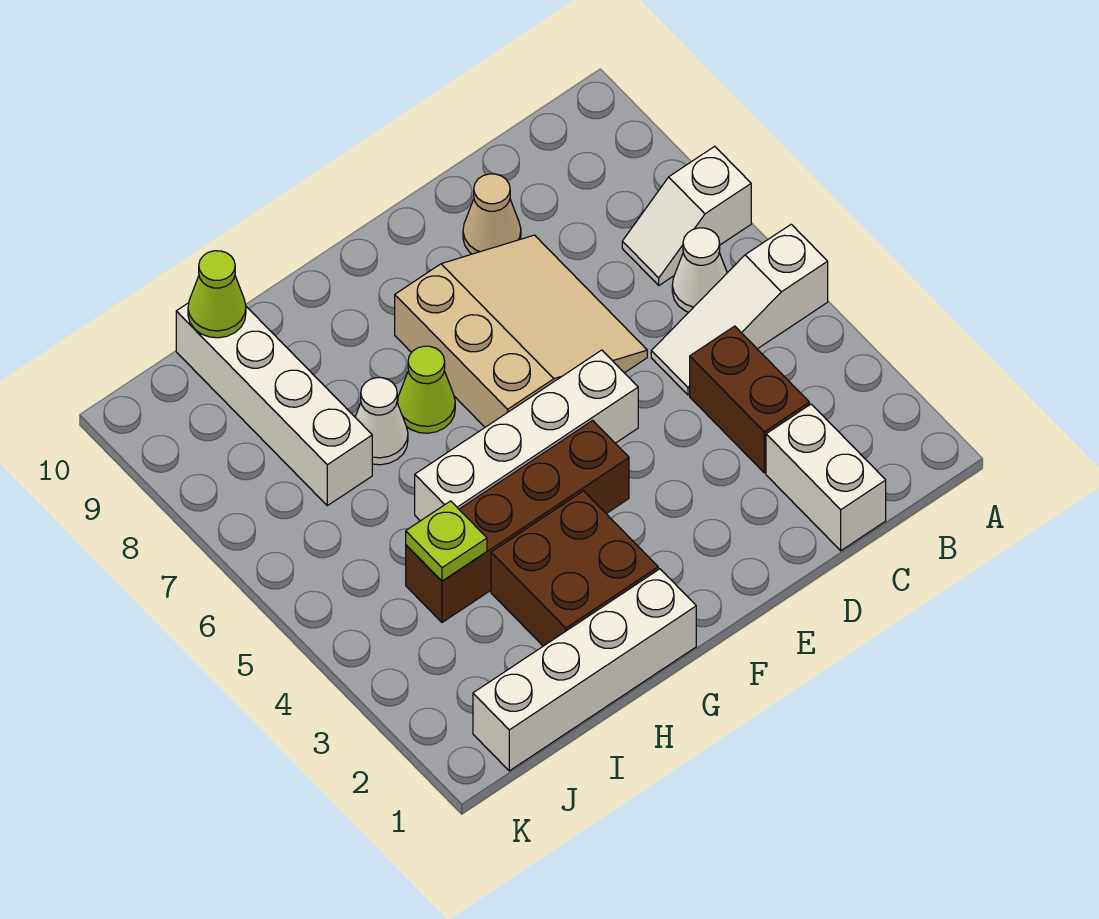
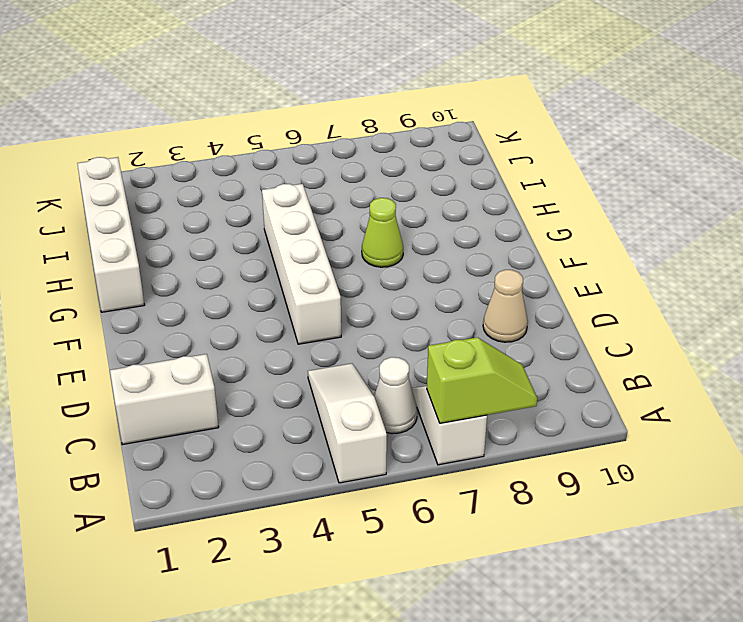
lime slope A7:A8 level 2 top 7 -> none
none -> brown brick C3:C4 level 1
none -> tan slope D6:F8 level 1 top F
none -> brown brick F4:I4 level 1

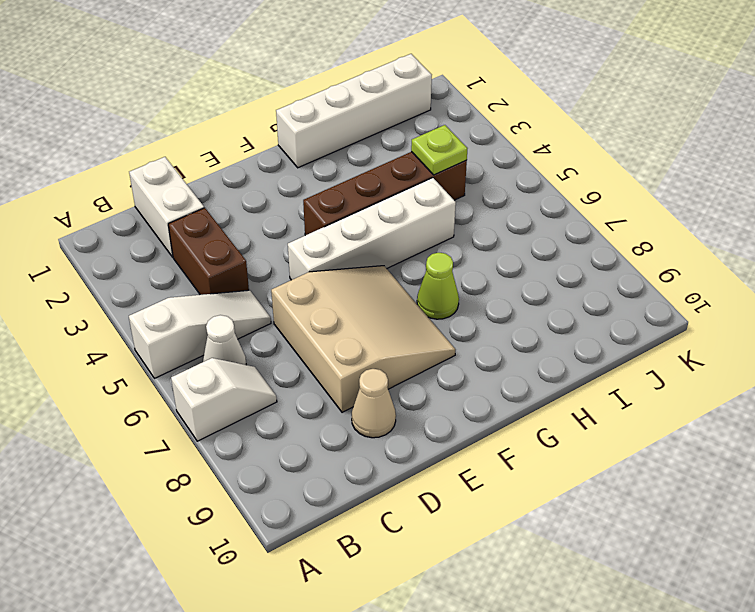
tan slope D6:F8 level 1 top D -> tan slope D6:F8 level 1 top F
none -> brown brick G2:H3 level 1
none -> white cone H7 level 1
none -> white brick I7:I10 level 1

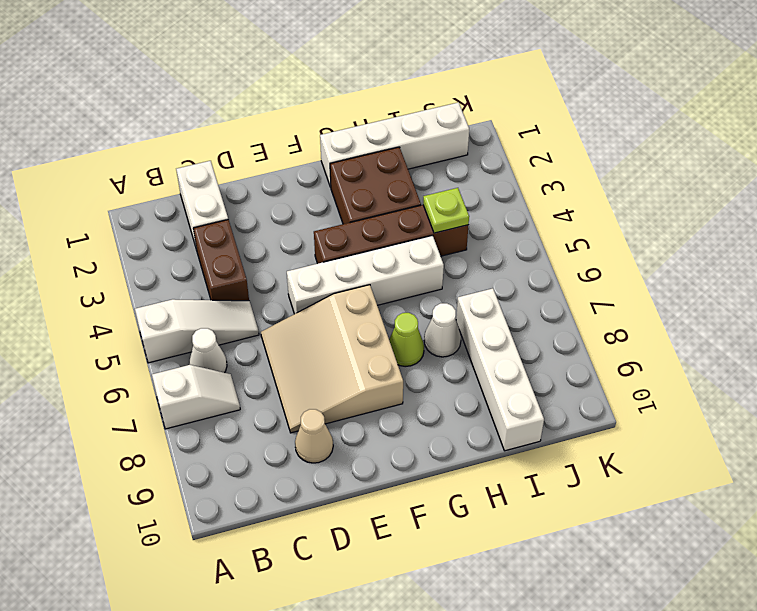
none -> lime cone I10 level 2

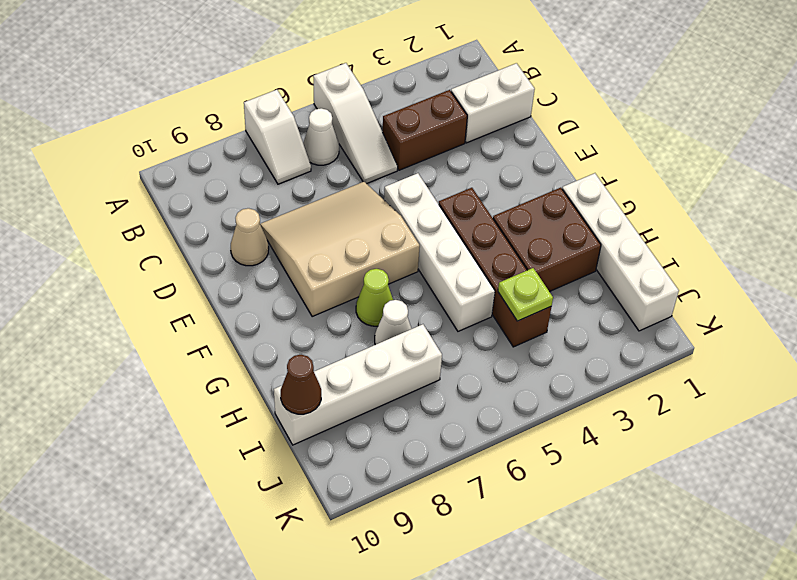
brown cone I10 level 2 -> lime cone I10 level 2

